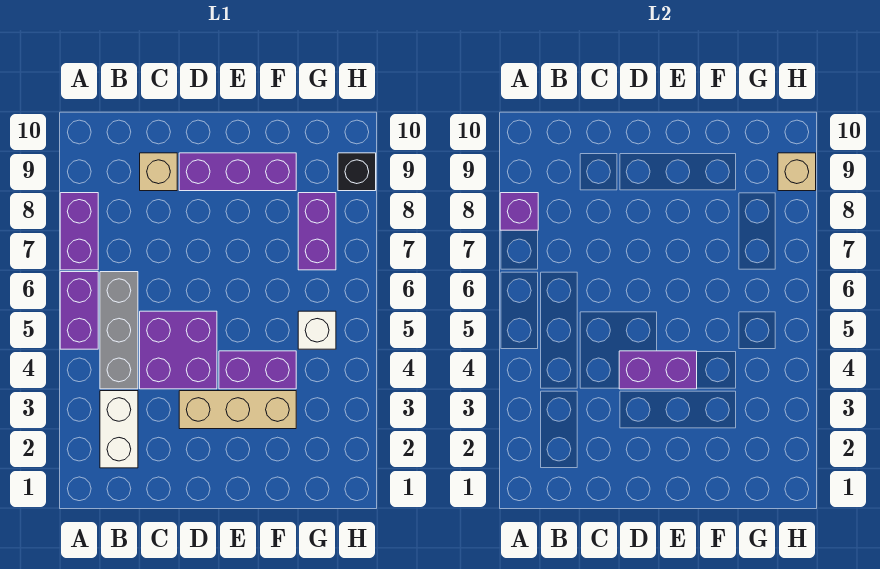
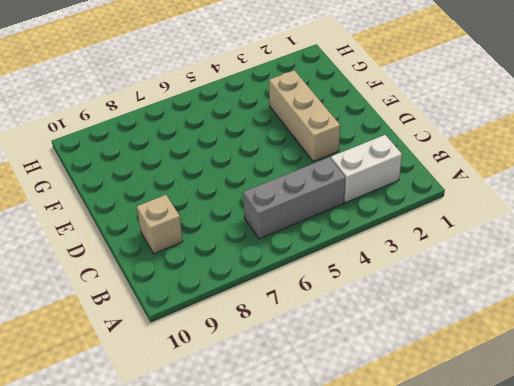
none -> purple brick A5:A6 level 1
none -> purple brick A7:A8 level 1
none -> purple brick C4:D5 level 1

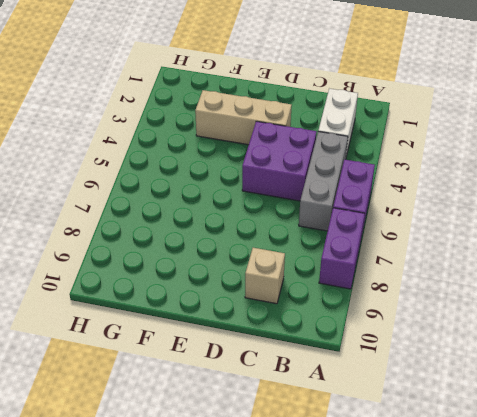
none -> purple brick D9:F9 level 1
none -> purple brick E4:F4 level 1
none -> white brick G5 level 1

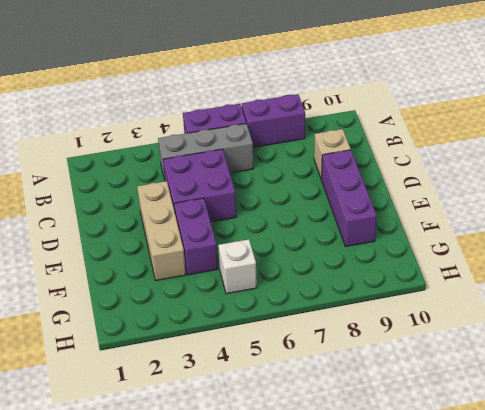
none -> white brick B2:B3 level 1
none -> purple brick G7:G8 level 1
none -> black brick H9 level 1

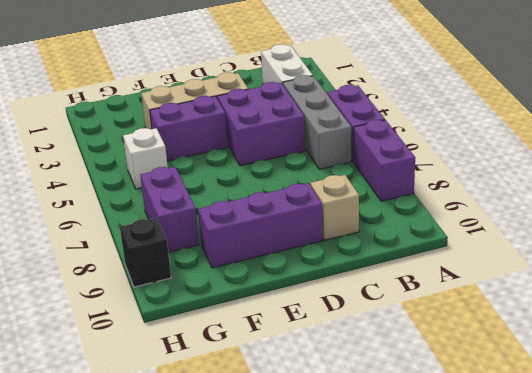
none -> purple brick A8 level 2
none -> purple brick D4:E4 level 2
none -> tan brick H9 level 2

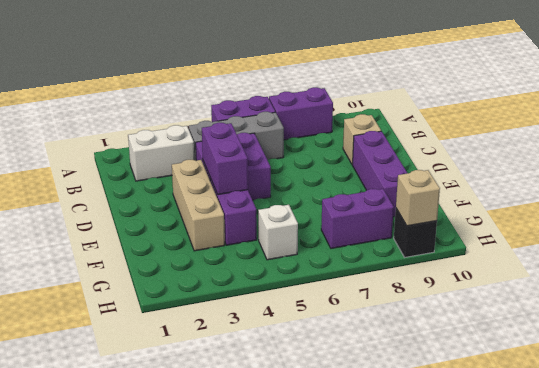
none -> purple brick A8 level 2

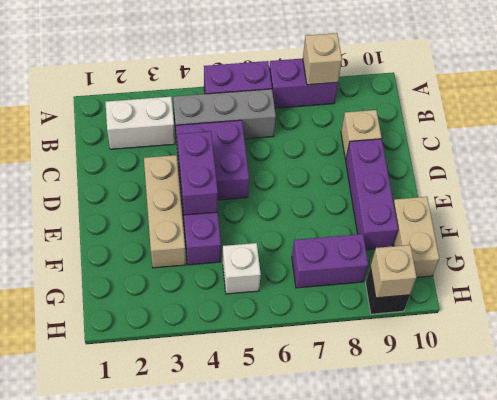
tan brick A8 level 2 -> purple brick A8 level 2
tan brick F10:G10 level 1 -> none

